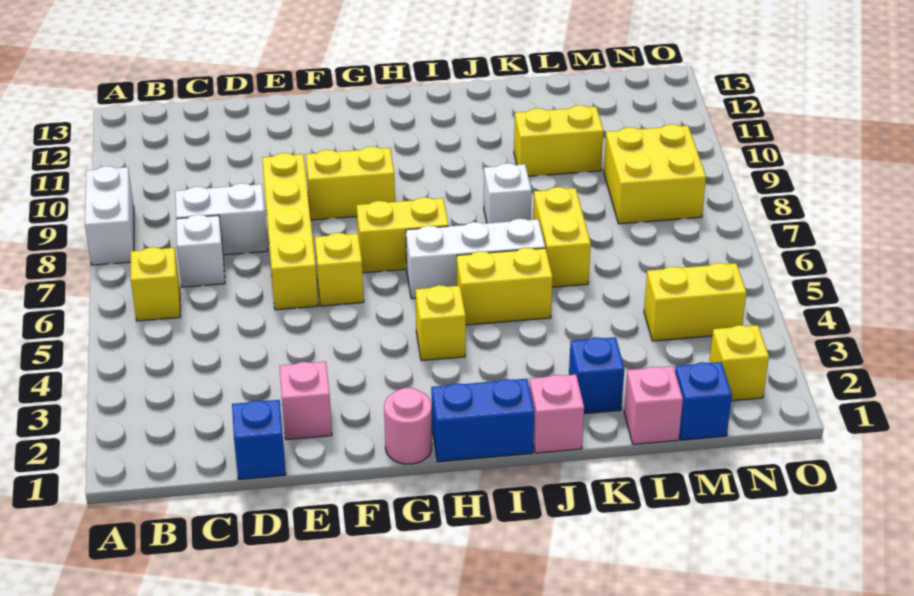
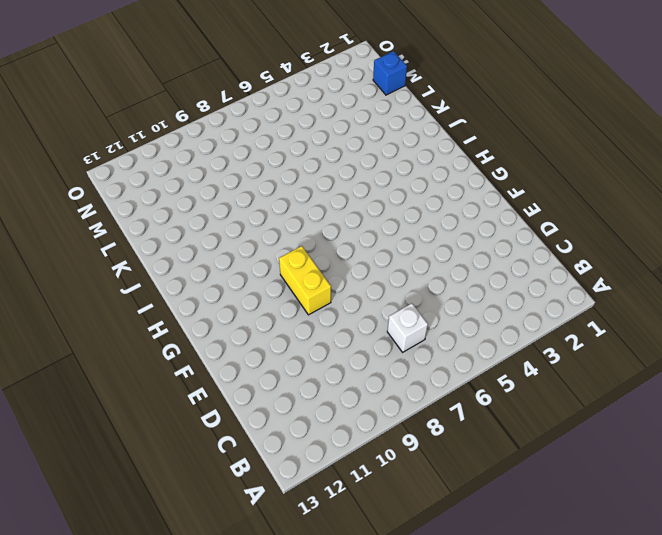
none -> white brick A8:A9 level 1
none -> yellow brick B6 level 1
none -> white brick C8:D8 level 1

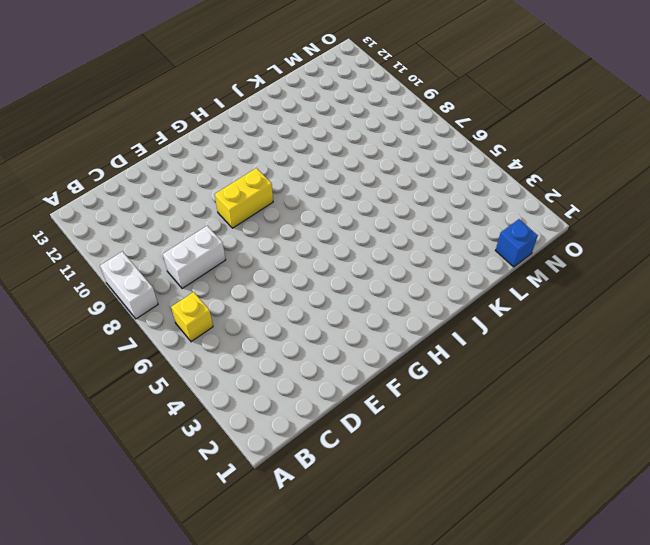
none -> white brick C7 level 1
none -> blue brick D1 level 1
none -> pink brick E2 level 1

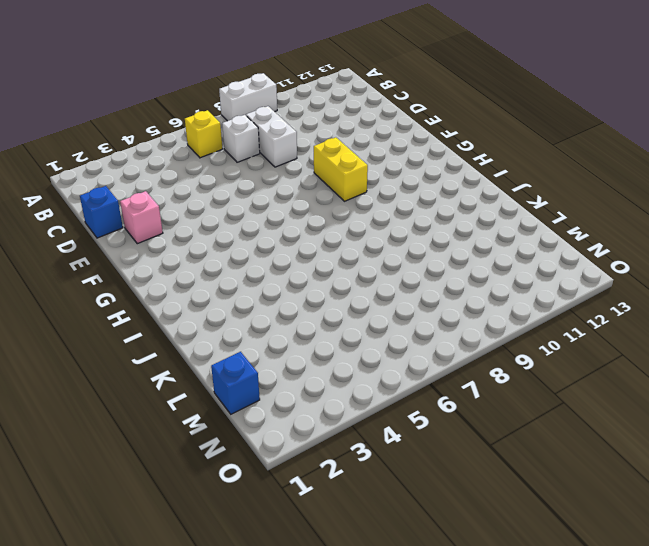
none -> yellow brick E6:E9 level 1
none -> yellow brick F6 level 1
none -> pink round brick G1 level 1

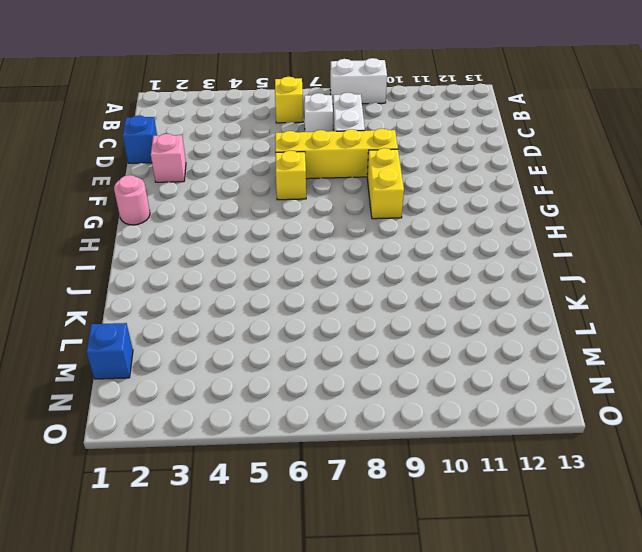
none -> yellow brick G7:H7 level 1
none -> blue brick H1:I1 level 1
none -> yellow brick H4 level 1

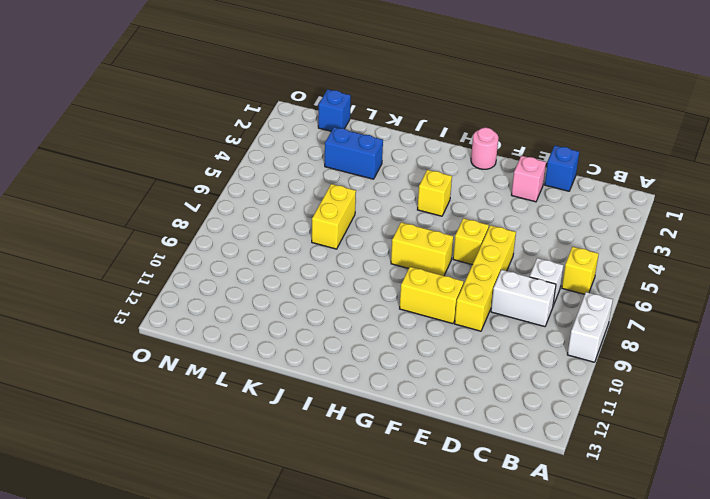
blue brick K3:L3 level 1 -> blue brick H1:I1 level 1
none -> white brick H6:J6 level 1
none -> yellow brick I5:J5 level 1
none -> pink brick J1 level 1

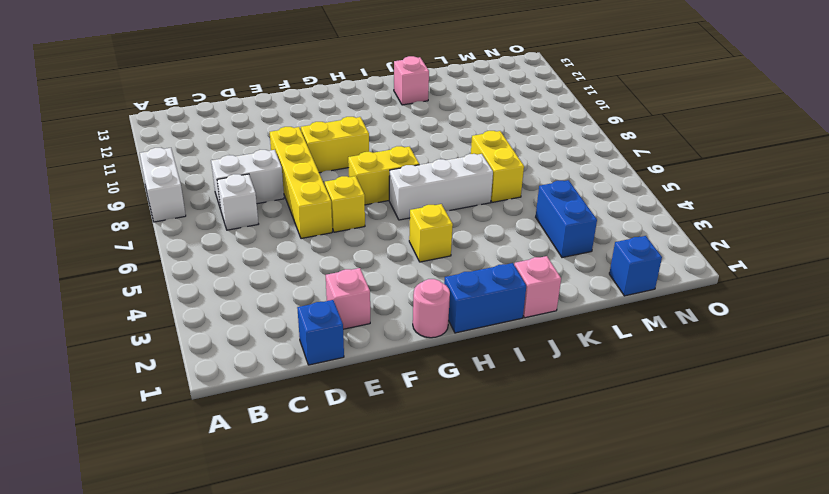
pink brick J12 level 1 -> pink brick L1 level 1
blue brick L3:L4 level 1 -> none
none -> yellow brick B6 level 1
none -> yellow brick I5:J5 level 1
none -> white brick J8 level 1

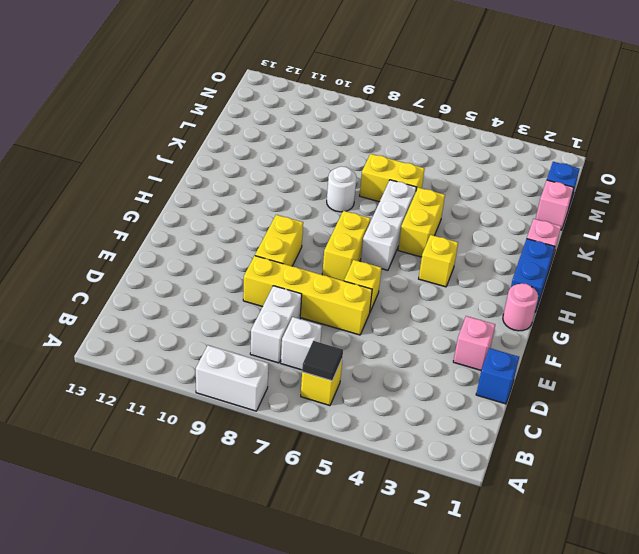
black tile B6 level 2 -> none
white round brick J8 level 1 -> white brick J8 level 1
none -> blue brick K2 level 1
none -> yellow brick K10:L10 level 1
none -> yellow brick M4:N4 level 1

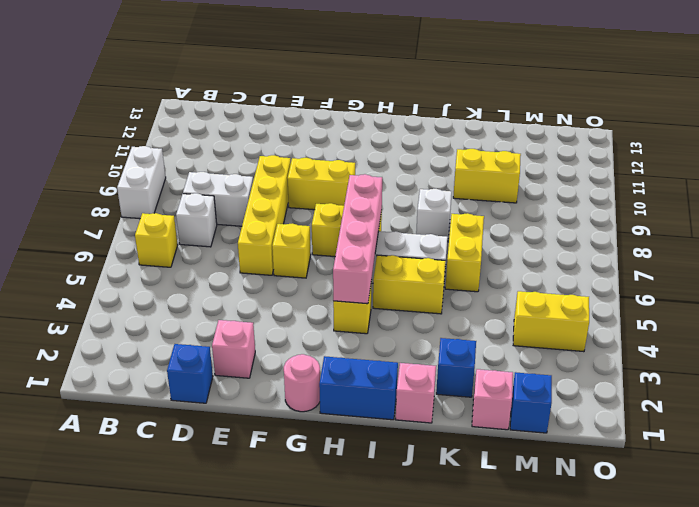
pink brick H4:H7 level 2 -> none
none -> yellow brick M8:N9 level 1
none -> yellow brick N2 level 1

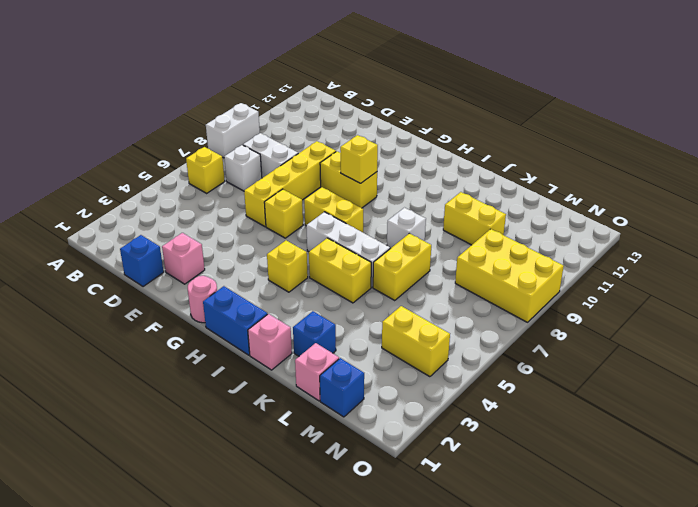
yellow brick G9 level 2 -> yellow brick N2 level 1
yellow brick M8:O9 level 1 -> yellow brick M8:N9 level 1

